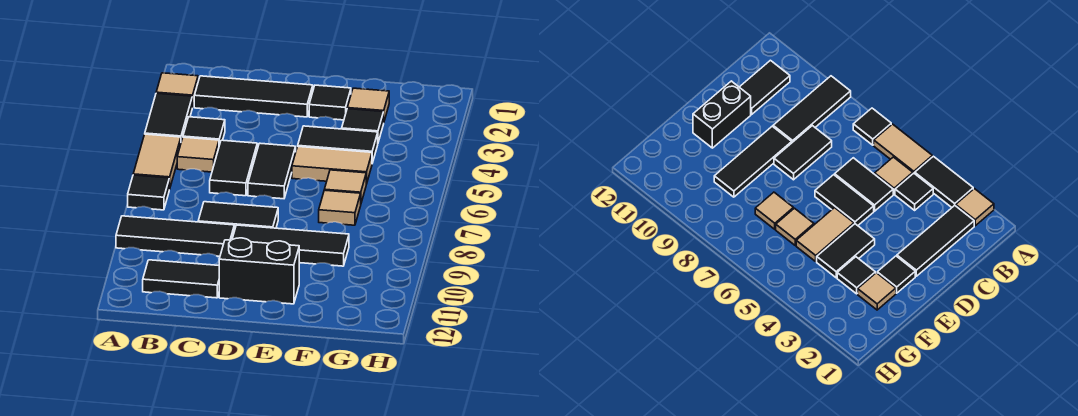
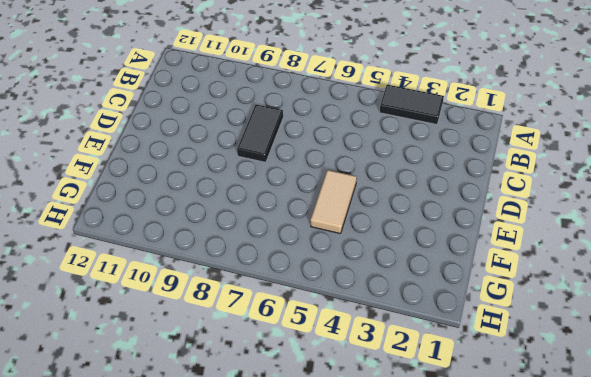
none -> tan tile A2 level 1
none -> tan tile A5:A6 level 1
none -> black tile A7 level 1

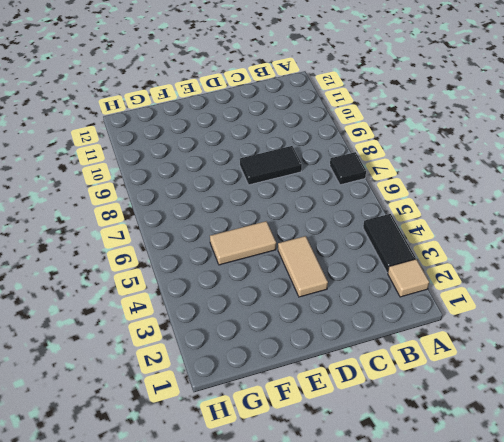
tan tile D3:D4 level 1 -> tan tile A5:A6 level 1
none -> black tile A9:C9 level 1
none -> black tile B2:D2 level 1
none -> black tile B4 level 1

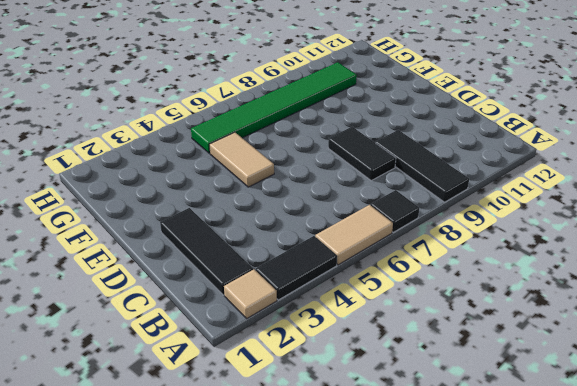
green tile G5:G10 level 1 -> none
none -> black tile B4 level 1
none -> tan tile B5 level 1
none -> black tile B11:C11 level 1

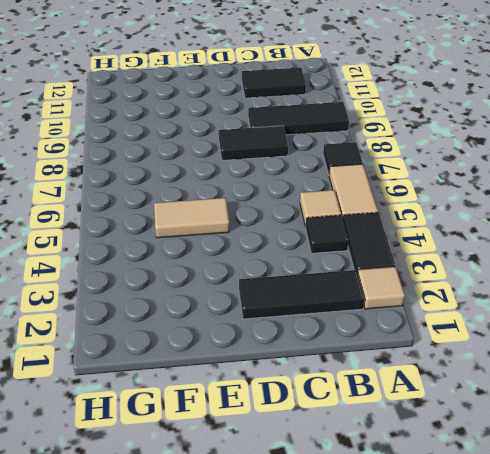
none -> black tile C5:C6 level 1
none -> black tile D5:D6 level 1
none -> black tile D9:F9 level 1

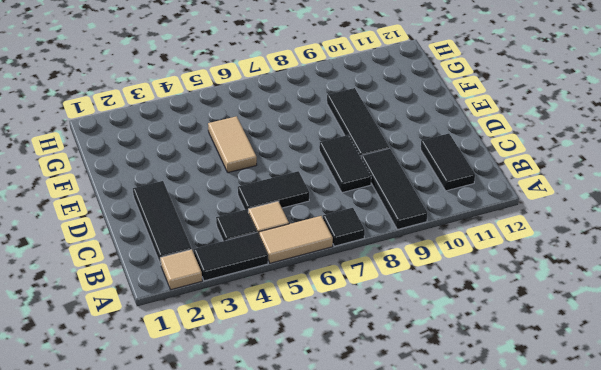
none -> black tile D5:D6 level 1
none -> black brick D11:E11 level 1
none -> black tile E2 level 1

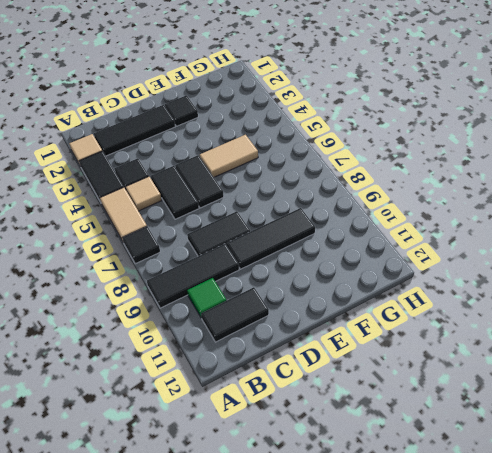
green tile B10 level 1 -> none
none -> black brick D11:E11 level 1
none -> black tile E4:F4 level 1
none -> tan tile F2 level 1

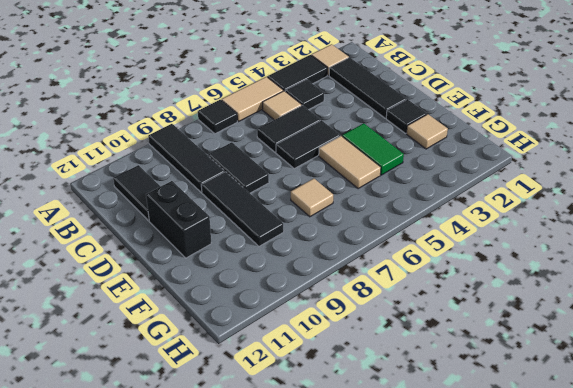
green tile E4:F4 level 1 -> black tile E4:F4 level 1
none -> black tile F3 level 1
none -> tan tile F6 level 1

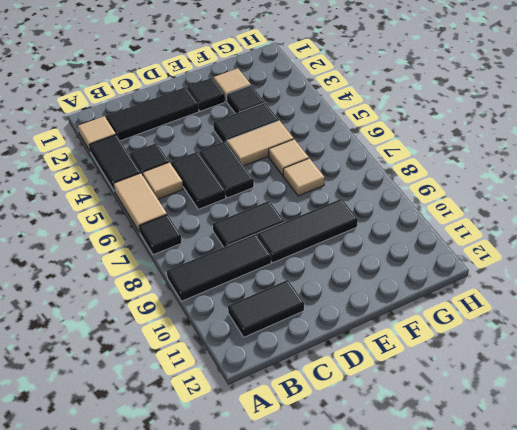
none -> black brick D11:E11 level 1

